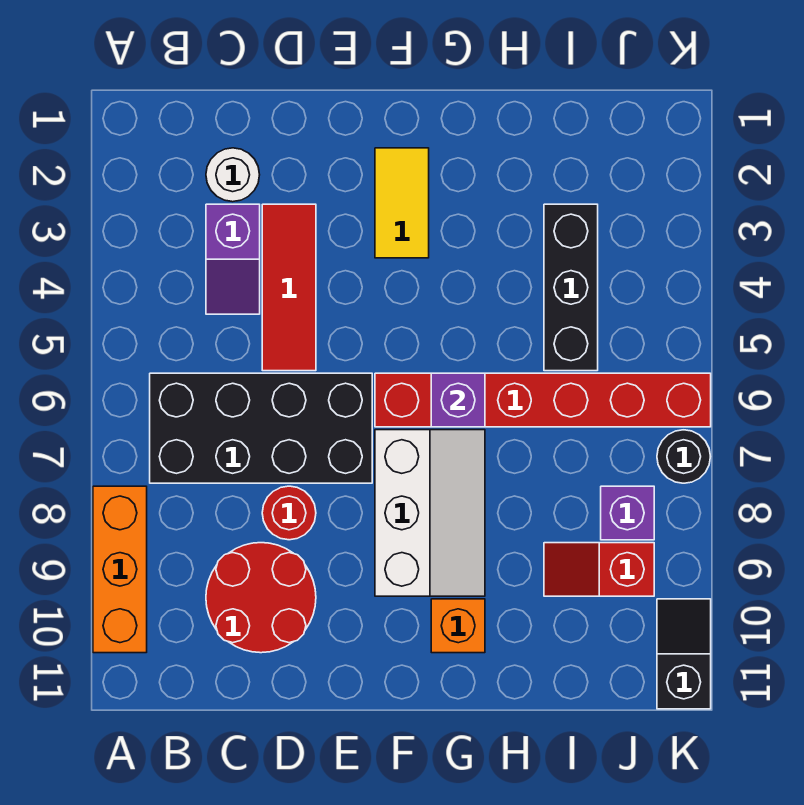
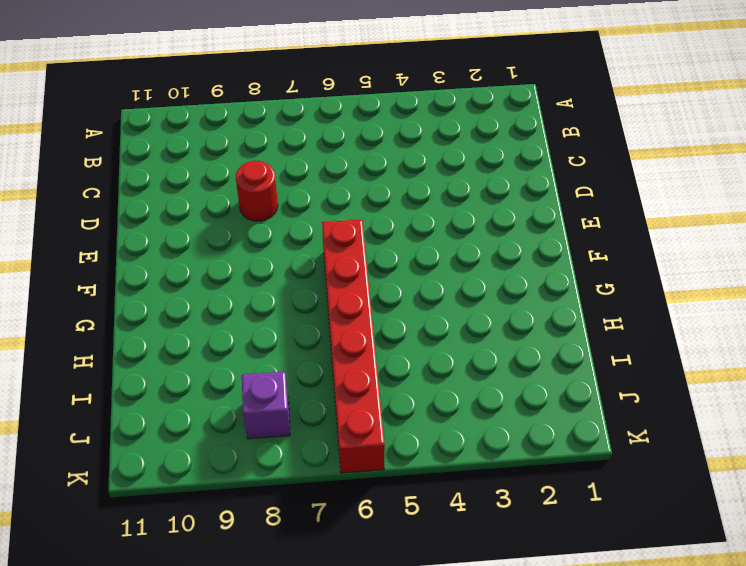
none -> orange brick A8:A10 level 1
none -> black brick B6:E7 level 1
none -> white round brick C2 level 1

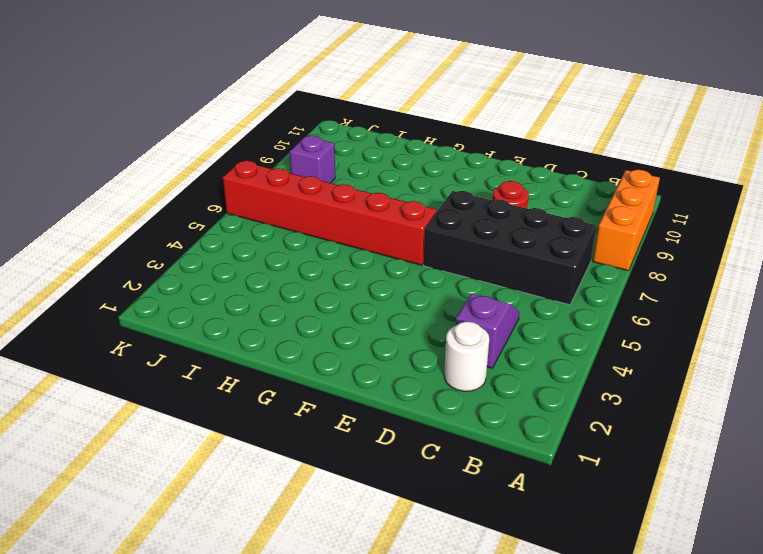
none -> red round brick C9:D10 level 1
none -> red tile D3:D5 level 1
none -> yellow tile F2:F3 level 1

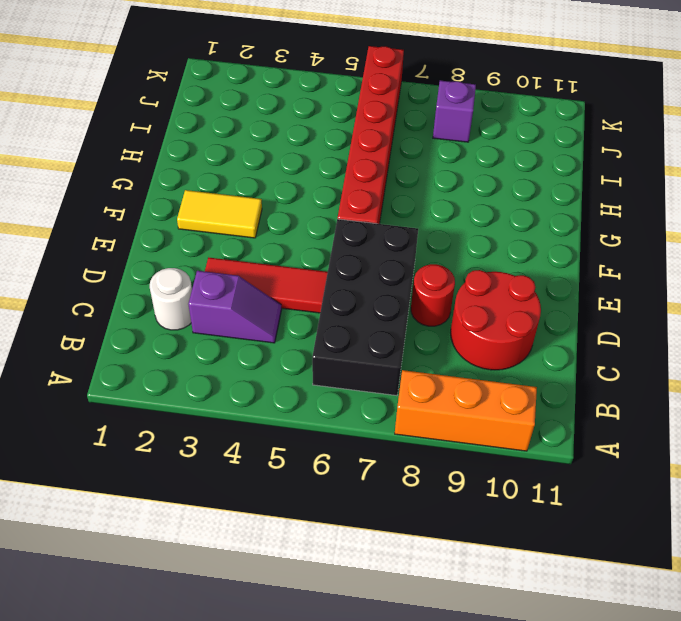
none -> white slope F7:G9 level 1 top F
none -> orange brick G10 level 1
none -> black brick I3:I5 level 1

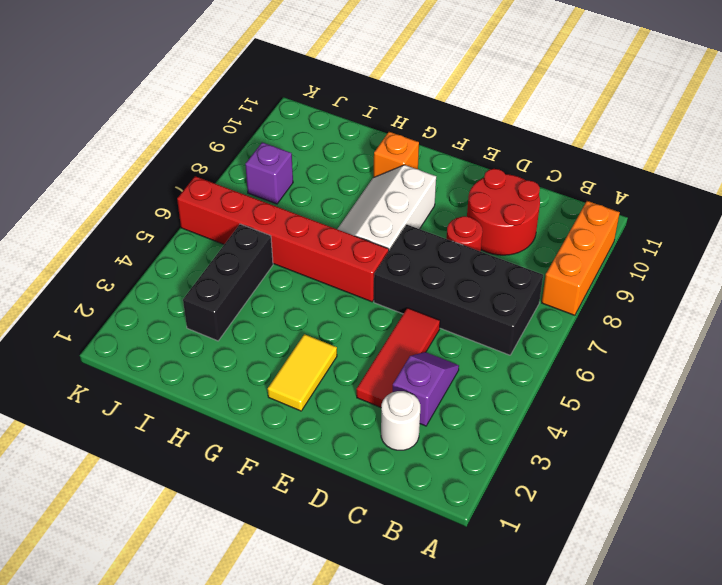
none -> red slope I9:J9 level 1 top J
none -> black round brick K7 level 1
none -> black slope K10:K11 level 1 top 11

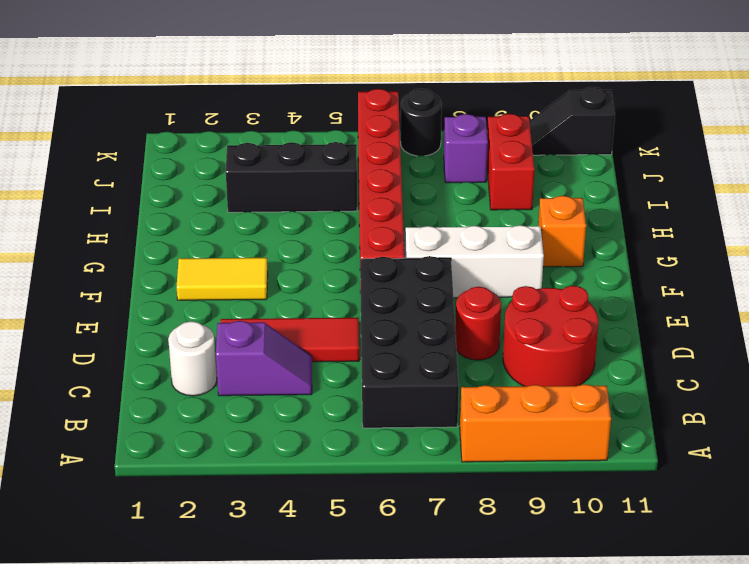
red brick I9:J9 level 1 -> red slope I9:J9 level 1 top J
none -> purple brick G6 level 2

